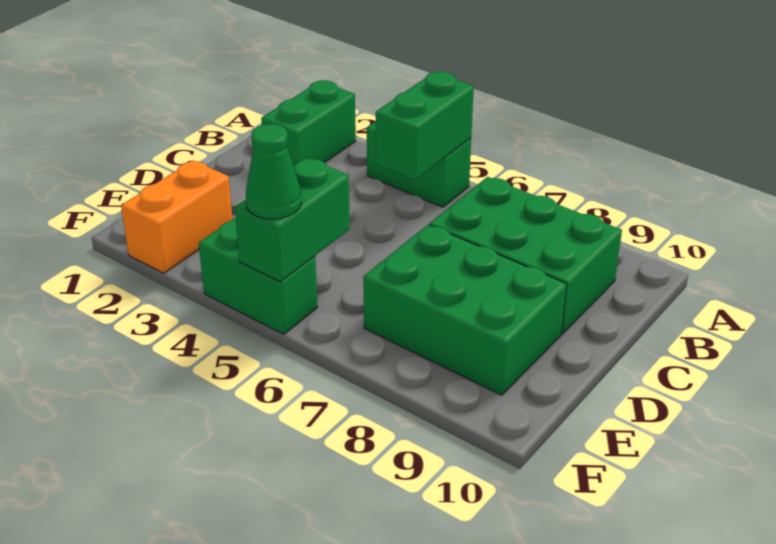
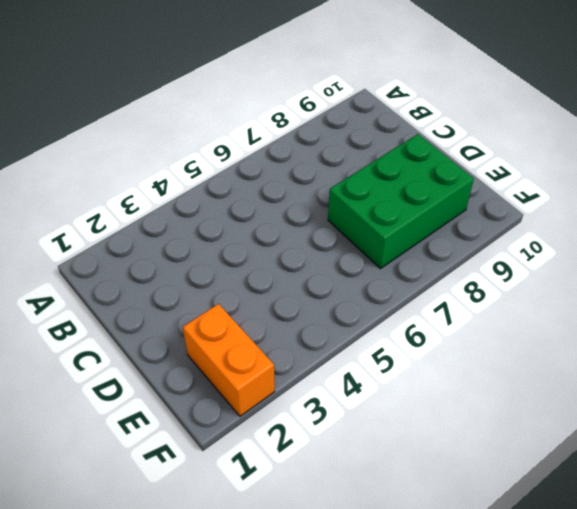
none -> green brick A2:B2 level 1
none -> green brick A4:A5 level 1

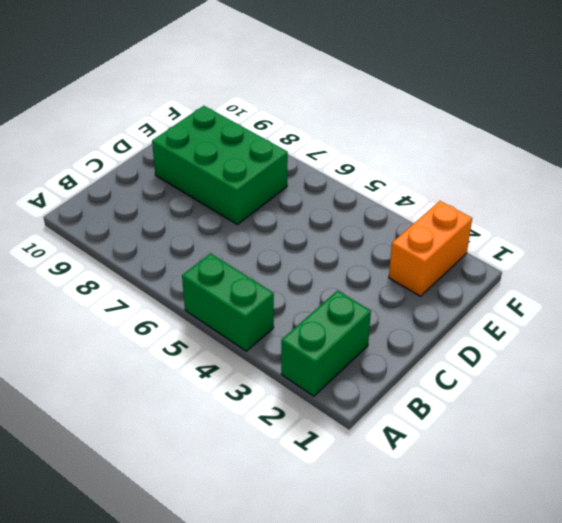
none -> green brick B7:C9 level 1
none -> green brick F4:F5 level 1

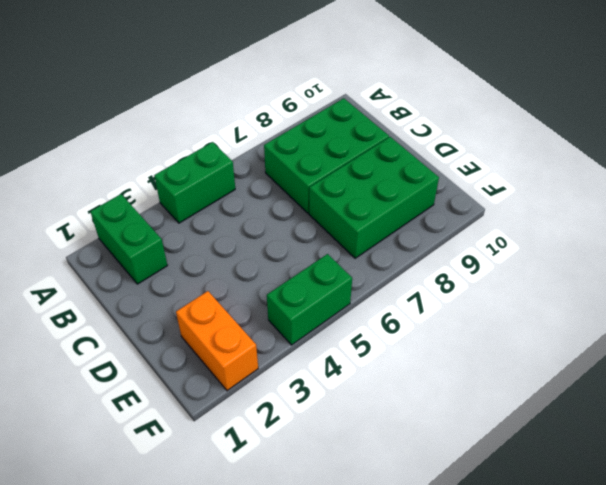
none -> green brick A5:B5 level 2
none -> green brick E5:F5 level 2

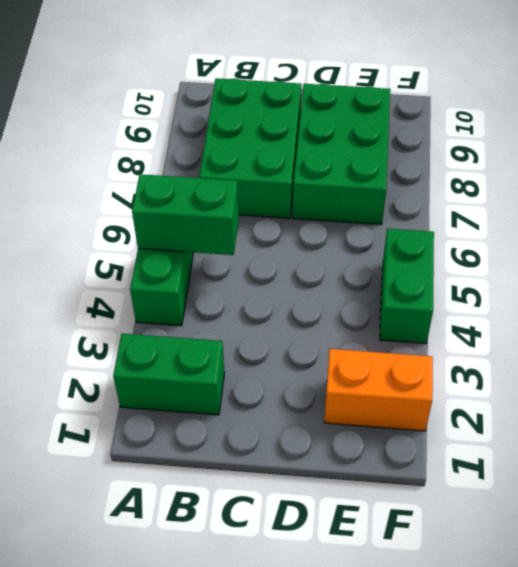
none -> green brick E5:F5 level 2
none -> green cone F5 level 3

